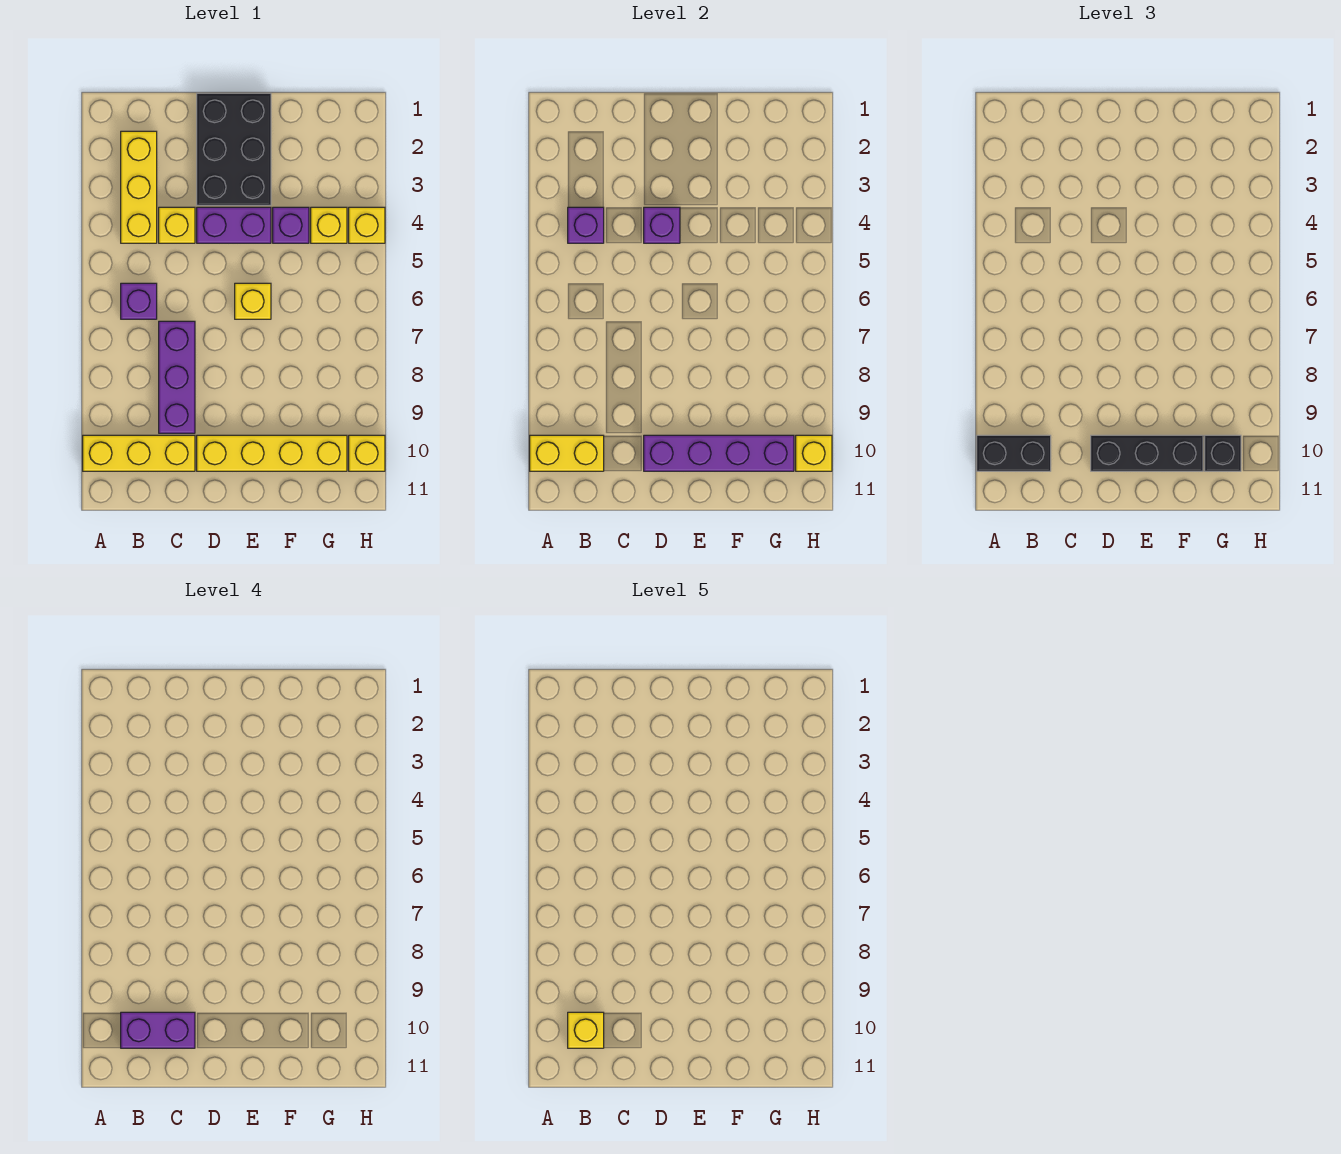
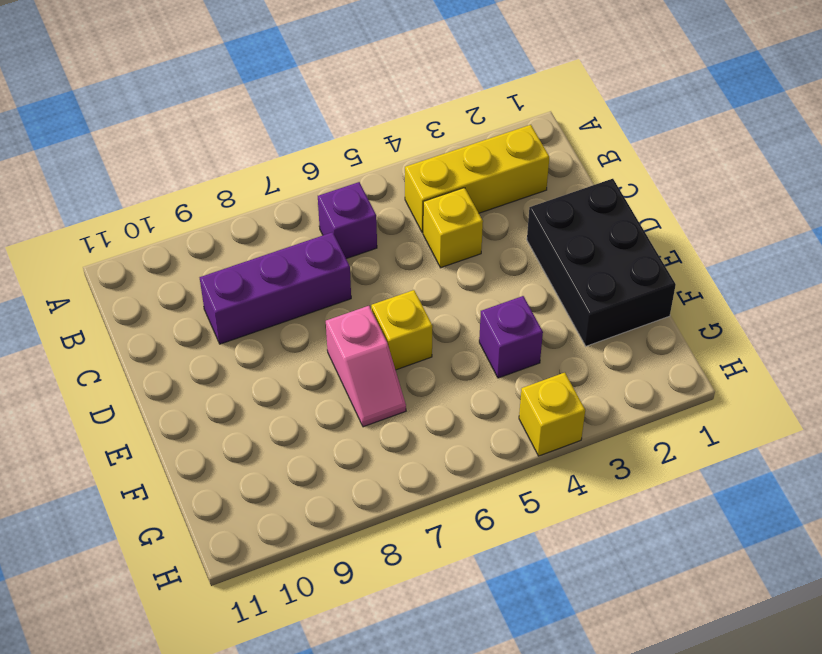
black brick D1:F2 level 1 -> black brick D1:E3 level 1
pink slope E7:F7 level 1 top E -> none
none -> yellow brick A10:C10 level 1
none -> purple brick D4:E4 level 1
none -> yellow brick D10:G10 level 1

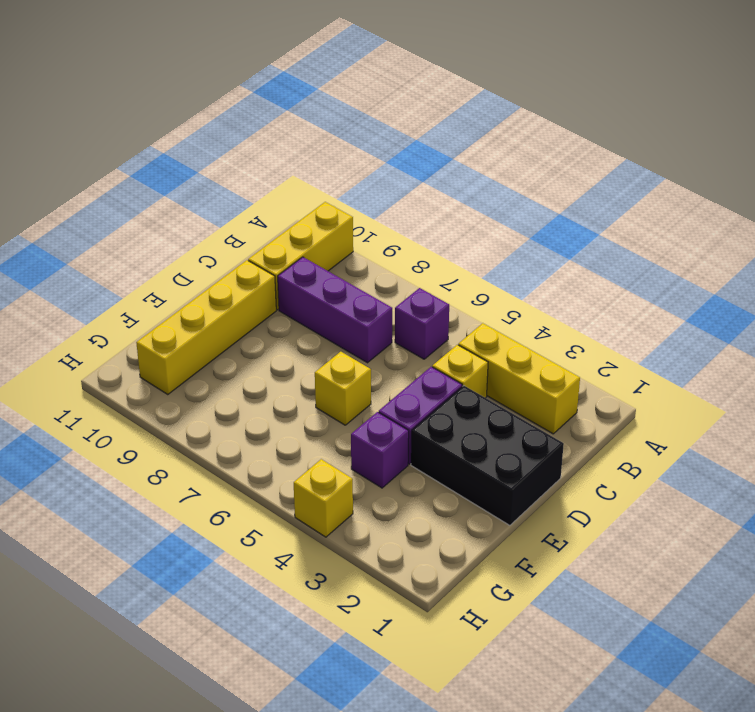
none -> yellow brick G4 level 1
none -> yellow brick H10 level 1
none -> yellow brick A10:B10 level 2

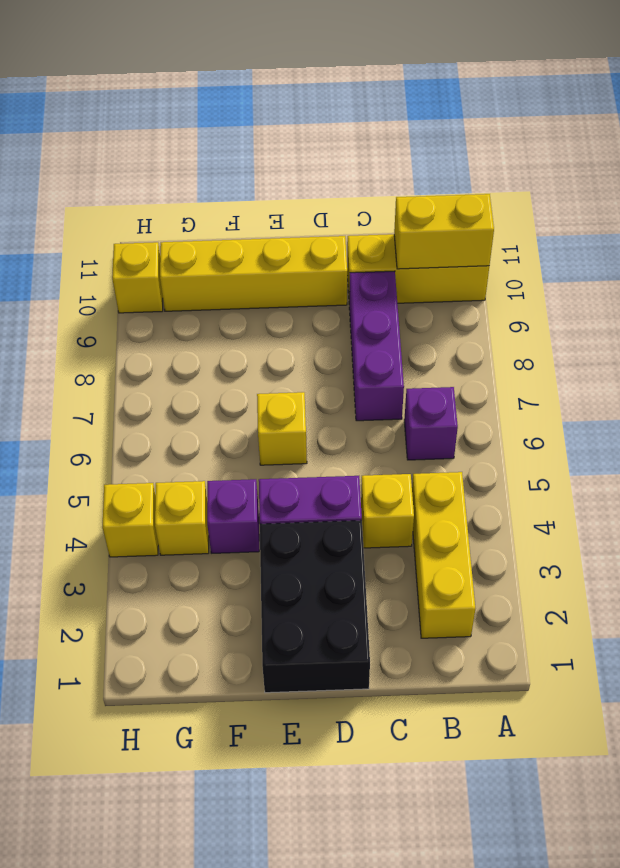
none -> purple brick B4 level 2
none -> purple brick D4 level 2
none -> purple brick D10:G10 level 2

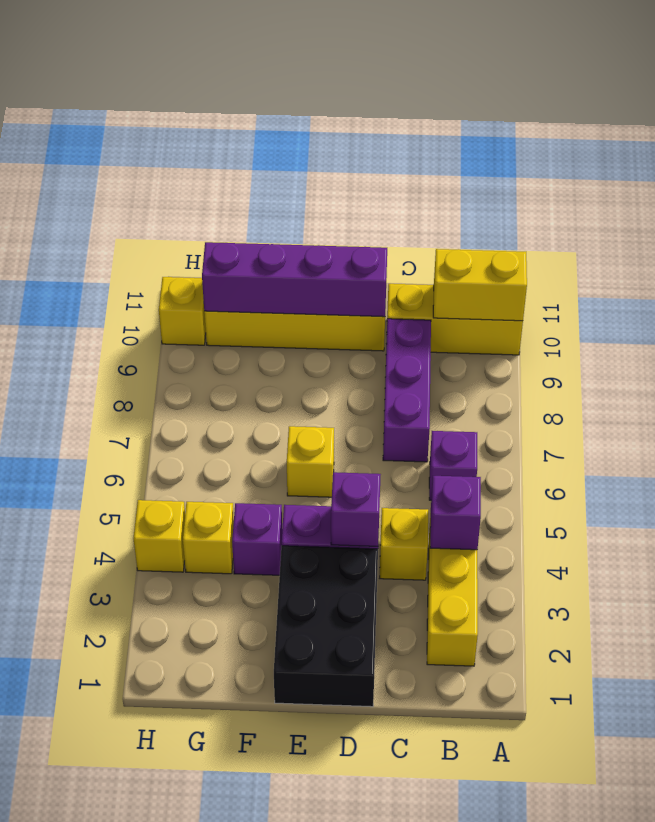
none -> yellow brick H10 level 2
none -> black brick A10:B10 level 3
none -> black brick D10:F10 level 3

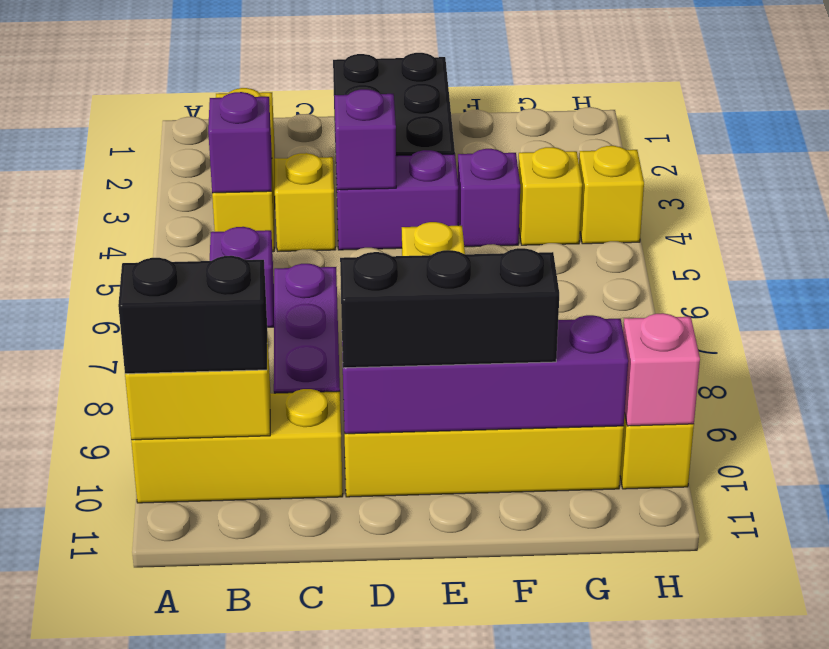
pink brick H10 level 2 -> yellow brick H10 level 2
none -> black brick G10 level 3
none -> purple brick B10:C10 level 4
none -> yellow brick B10 level 5

